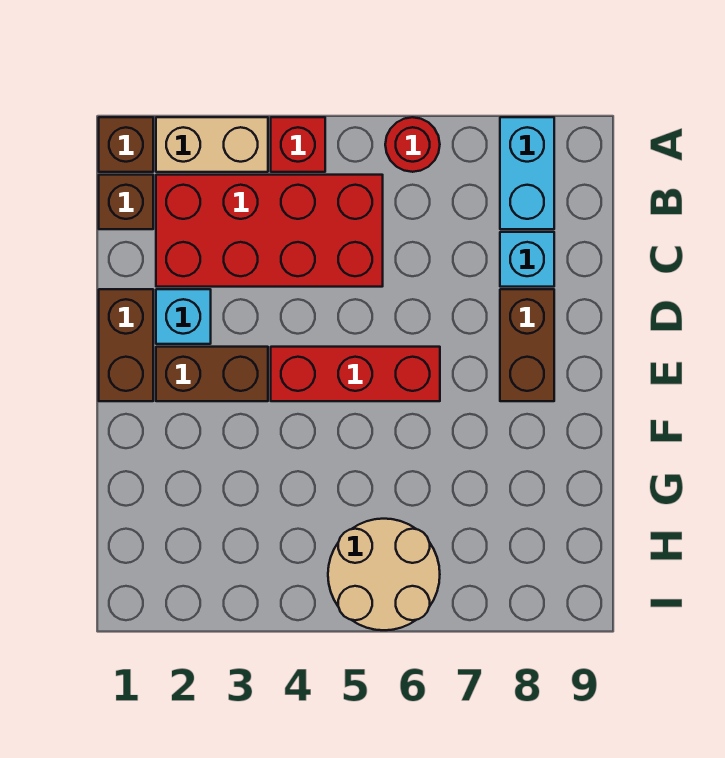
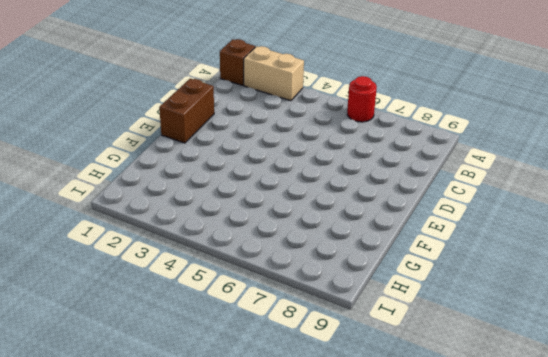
none -> red brick A4 level 1
none -> cyan brick A8:B8 level 1
none -> brown brick B1 level 1

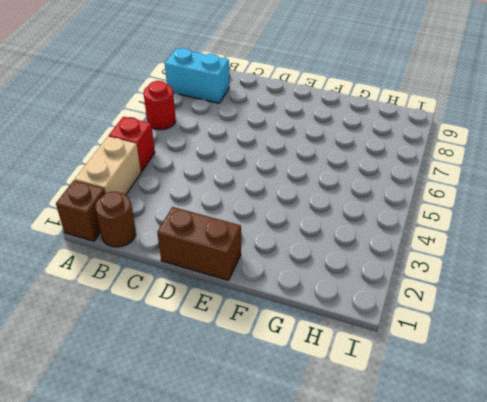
brown round brick B1 level 1 -> brown brick B1 level 1
none -> red brick B2:C5 level 1
none -> cyan brick C8 level 1
none -> cyan brick D2 level 1

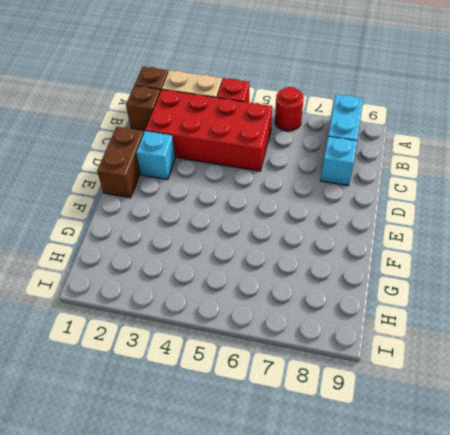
none -> brown brick D8:E8 level 1
none -> brown brick E2:E3 level 1
none -> red brick E4:E6 level 1

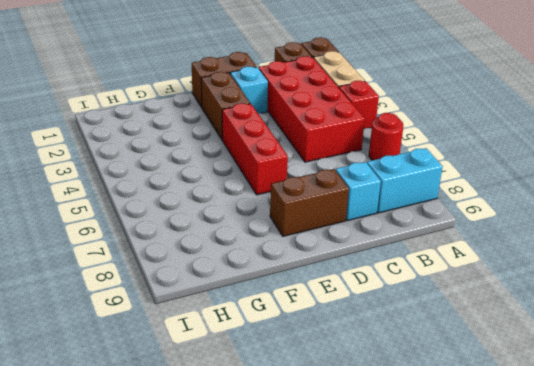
none -> tan round brick H5:I6 level 1

